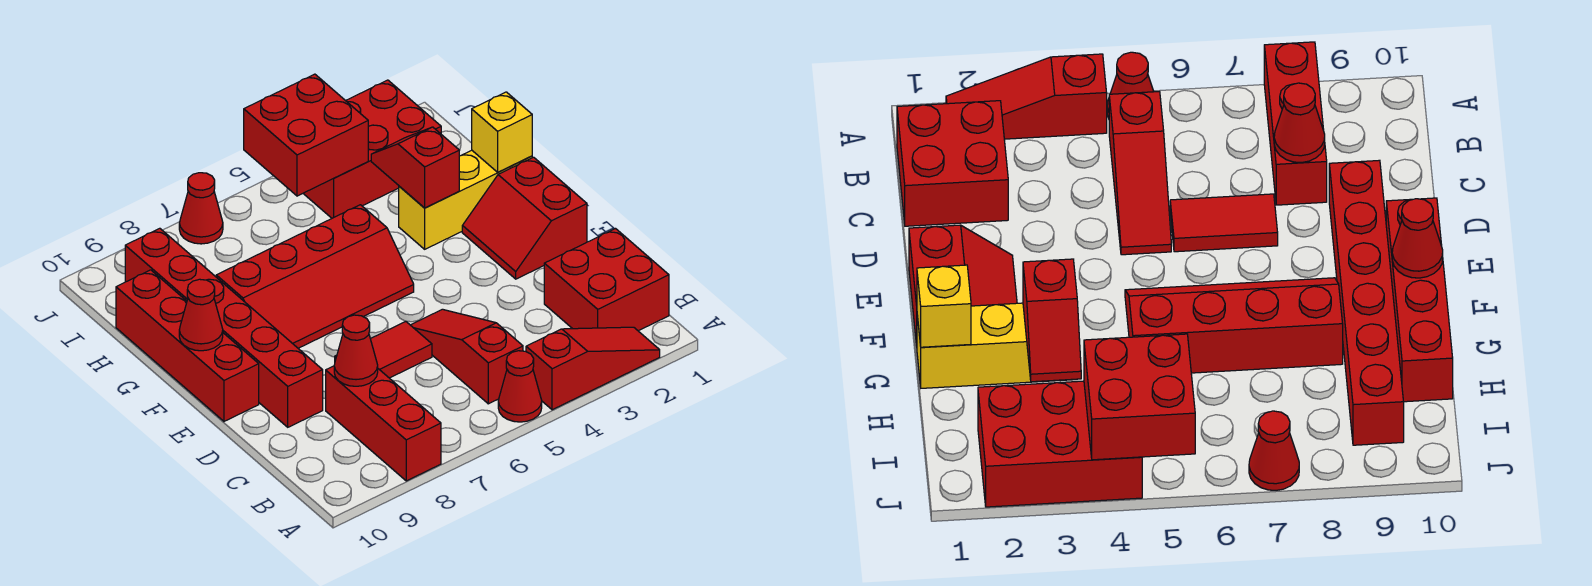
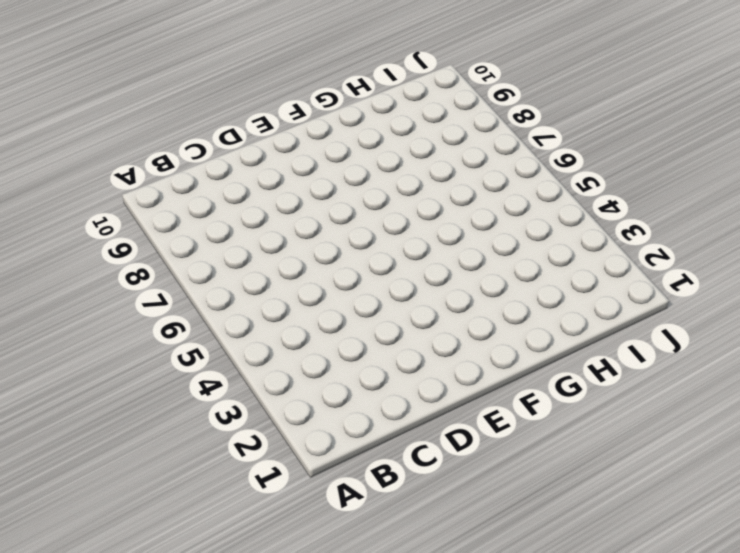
none -> red slope A2:A4 level 1 top 4
none -> red cone A5 level 1
none -> red brick A8:C8 level 1

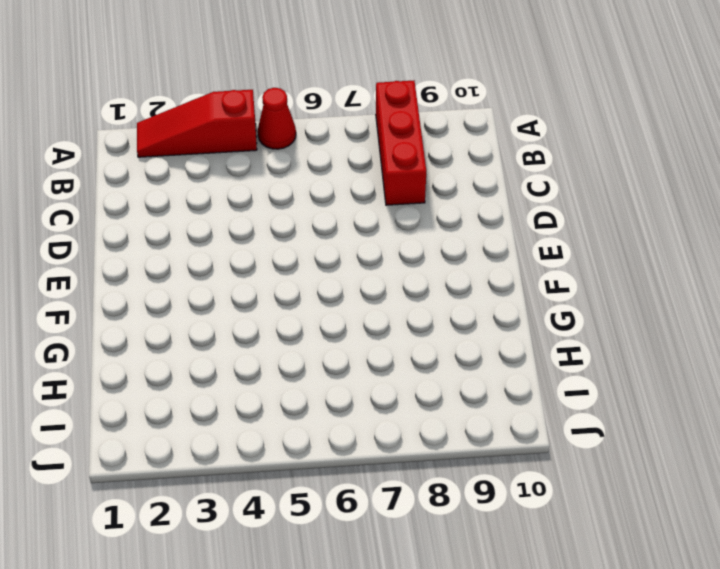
none -> red brick B1:C2 level 1
none -> red slope B5:D5 level 1 top B
none -> red tile D6:D7 level 1

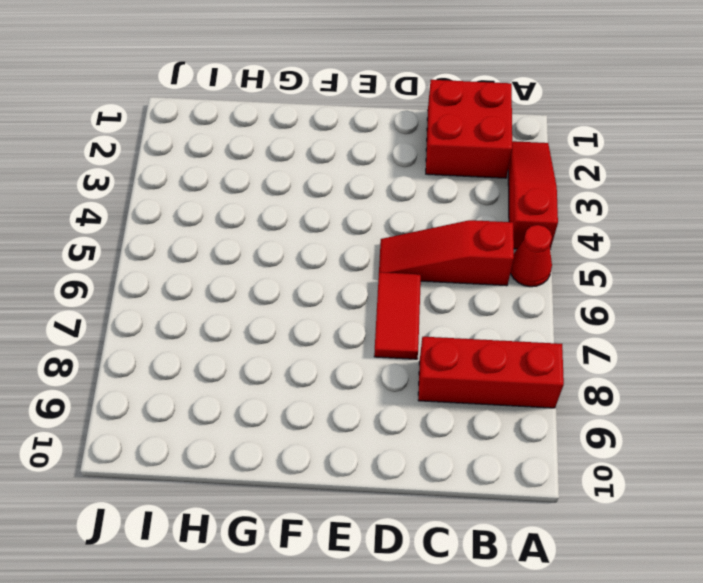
none -> red brick D9:I9 level 1
none -> red slope E1:F2 level 1 top 1
none -> red brick E10:H10 level 1

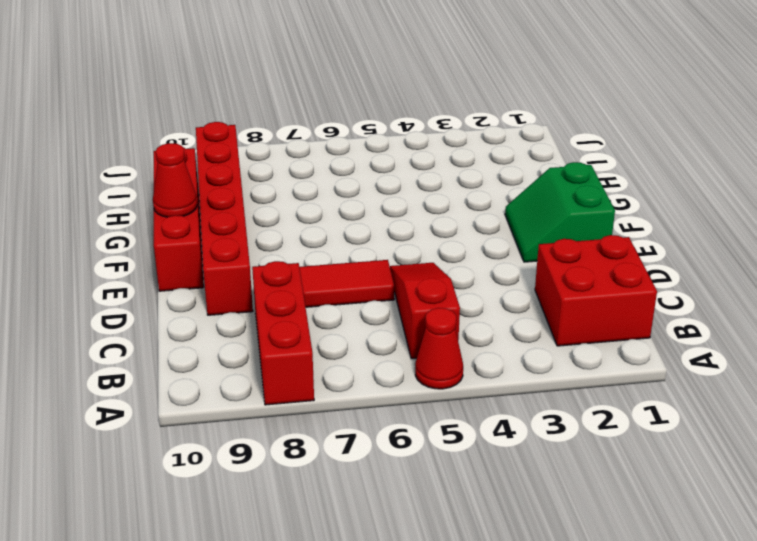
green slope E1:F2 level 1 top 1 -> red slope E1:F2 level 1 top 1
none -> red slope A2:A4 level 1 top 4
none -> red slope F5:G8 level 1 top G
none -> yellow brick G1:G3 level 1

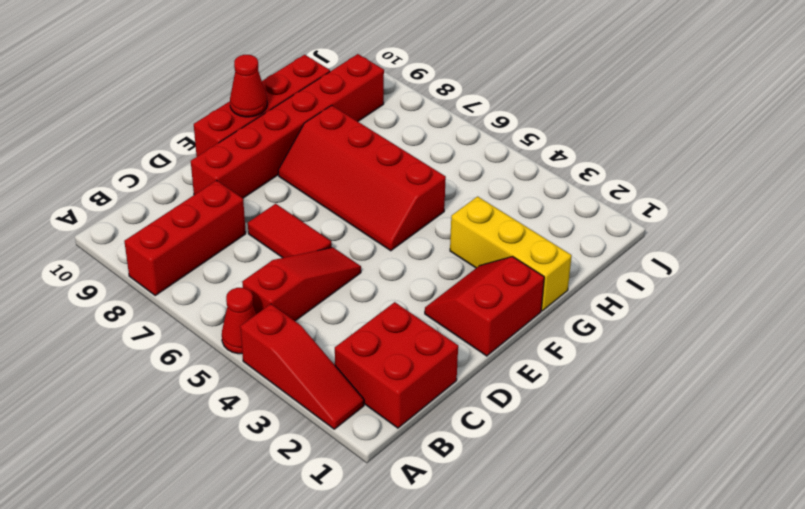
none -> red brick I2:J4 level 1
none -> red cone J7 level 1
none -> red cone C8 level 2

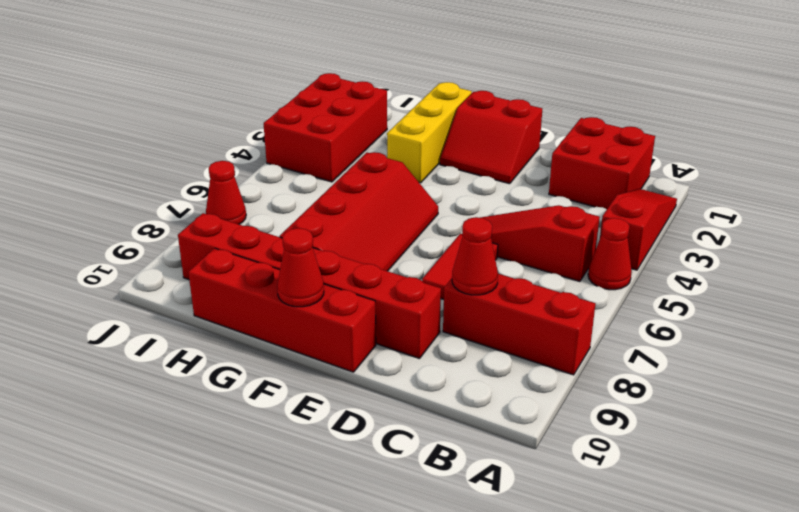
none -> yellow brick G1 level 2
none -> red slope G3:H3 level 2 top G
none -> red brick I4:J5 level 2

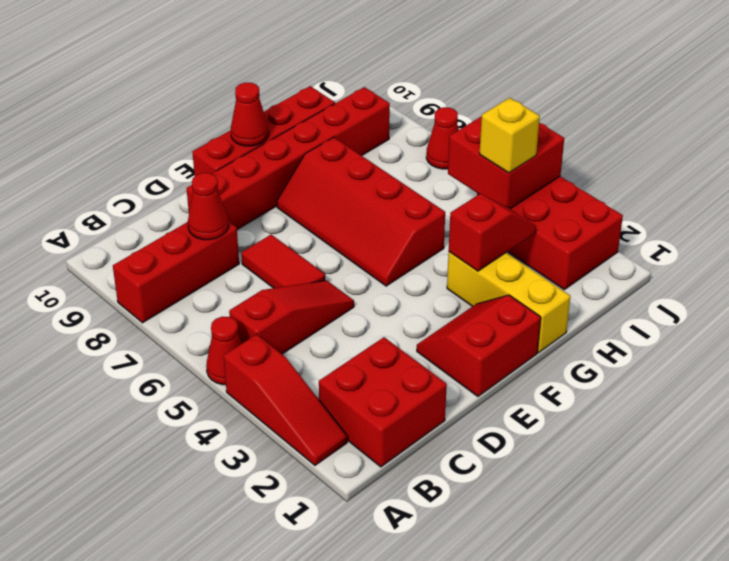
yellow brick I4 level 3 -> yellow brick G1 level 2

